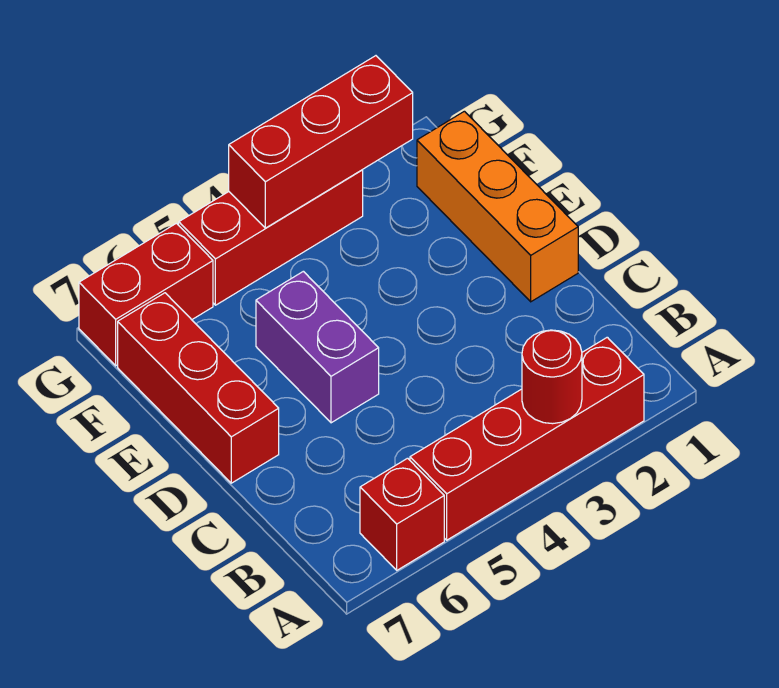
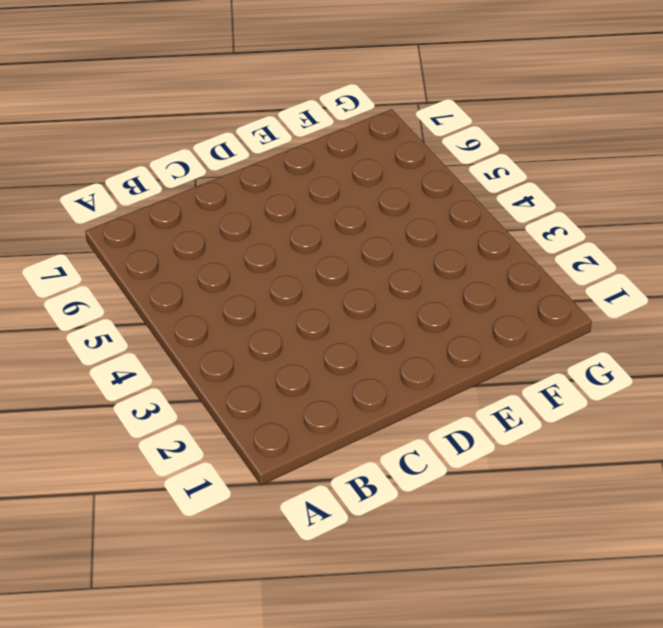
none -> red brick A2:A5 level 1
none -> red brick A6 level 1

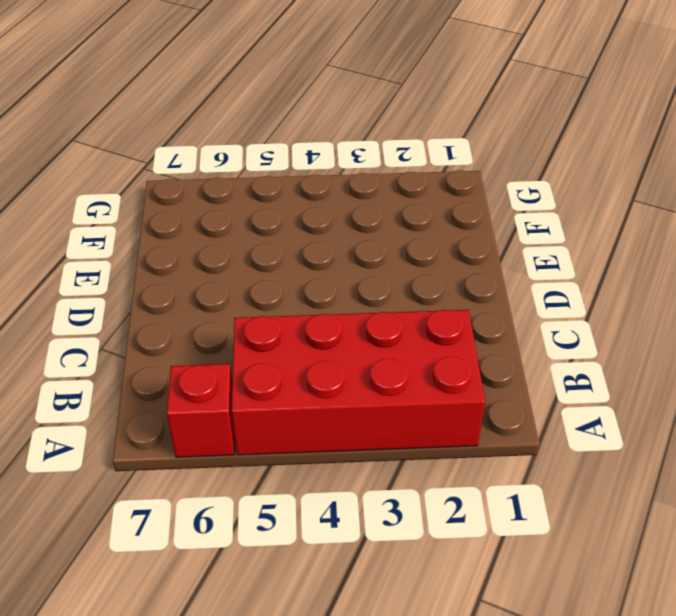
red brick A2:B5 level 1 -> red brick A2:A5 level 1
none -> orange brick D1:F1 level 1
none -> purple brick D5:E5 level 1

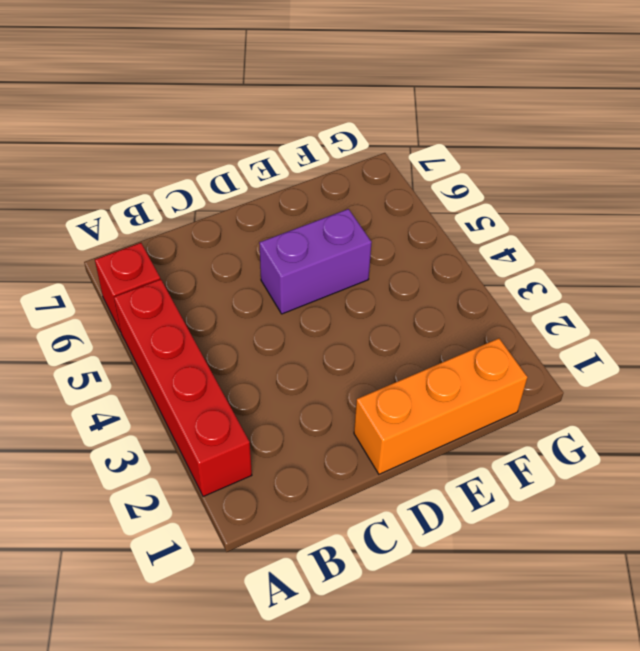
none -> red brick D7:F7 level 1
none -> red brick G3:G5 level 1

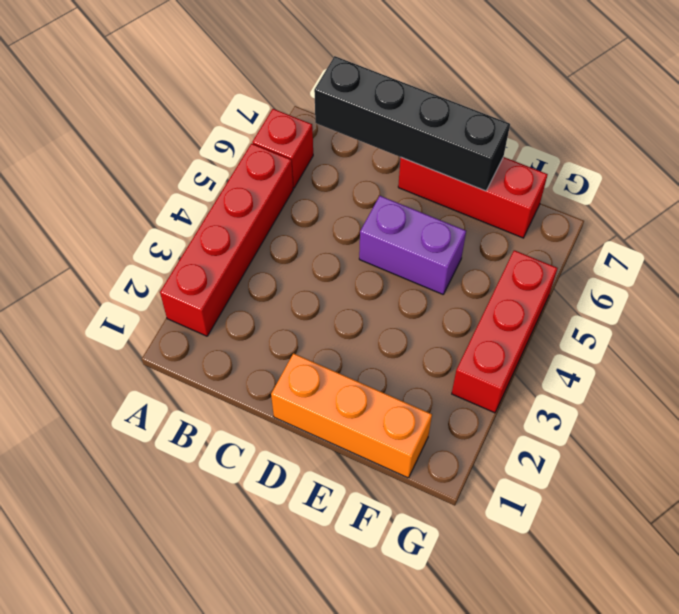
black brick B7:E7 level 2 -> none
none -> red brick G6:G7 level 1
none -> red round brick A3 level 2

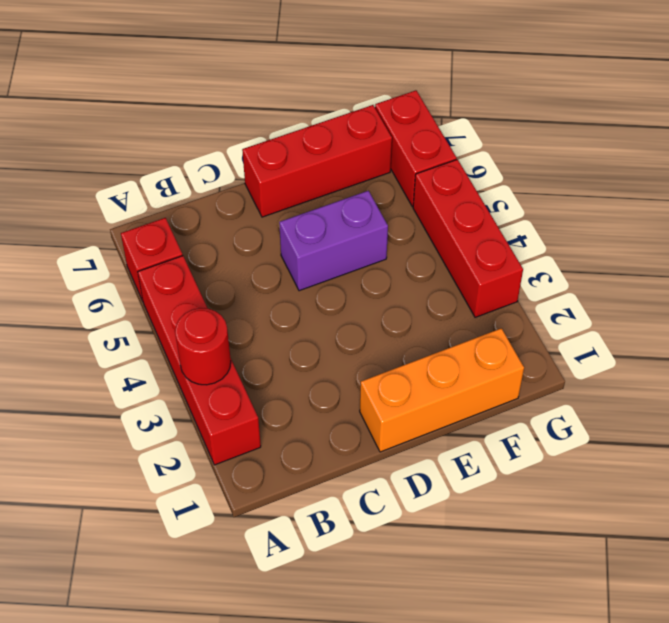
none -> red brick G2:G4 level 2

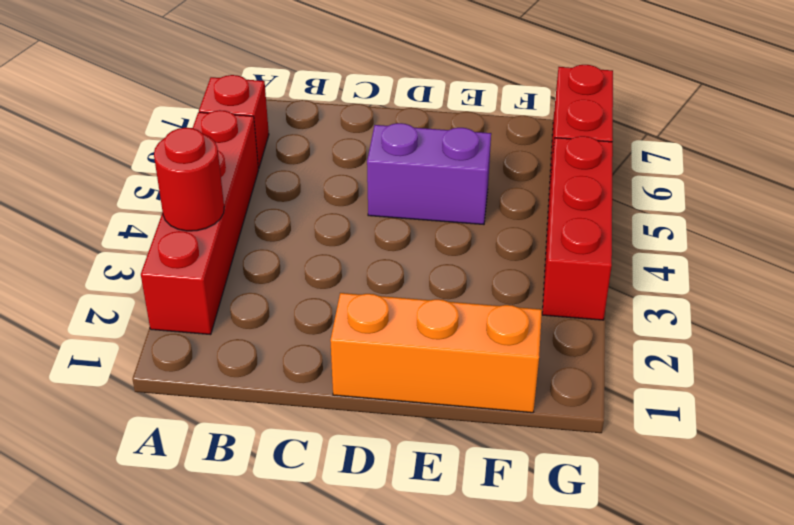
none -> red brick D7:F7 level 1
none -> red brick G2:G4 level 2

